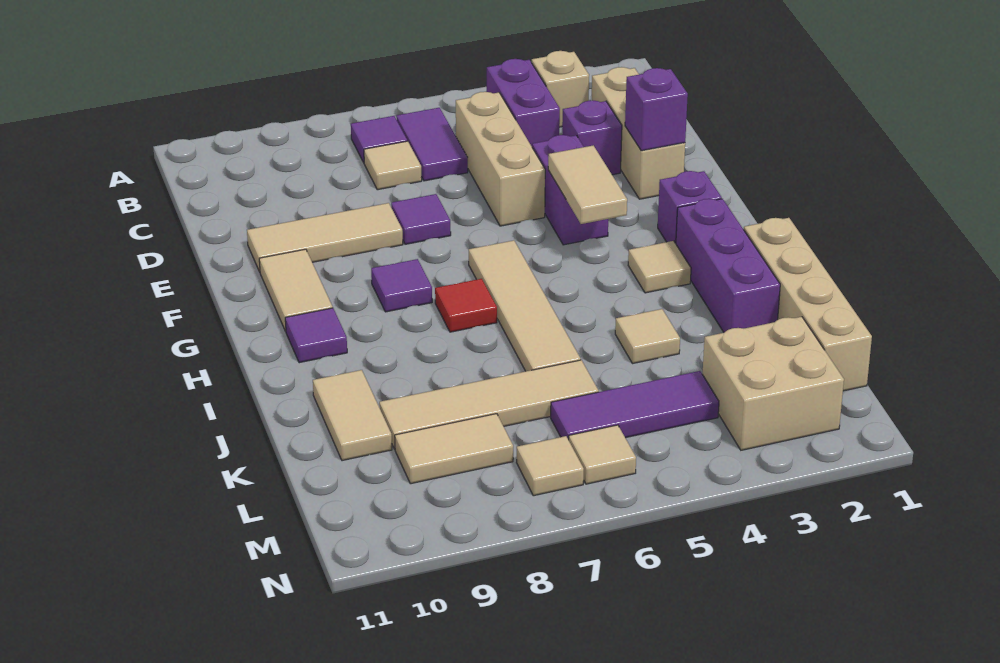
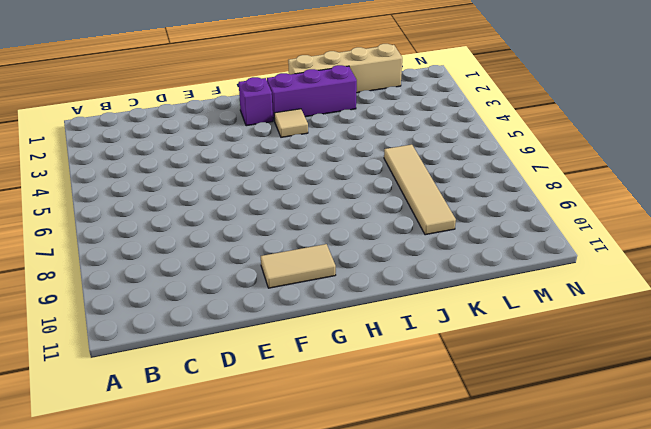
none -> tan brick B3 level 1
none -> purple brick B4:C4 level 1
none -> purple tile B6:C6 level 1
none -> purple tile B7 level 1

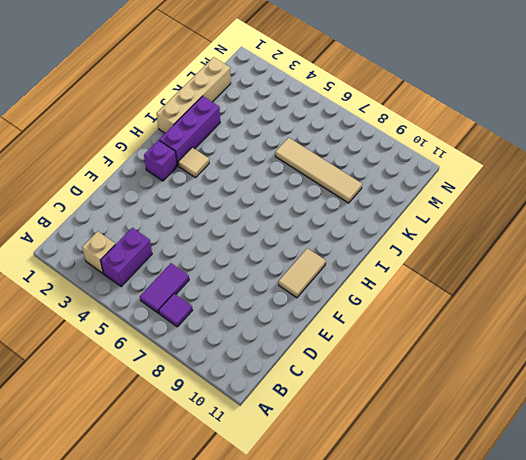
none -> tan brick C2:E2 level 1
none -> tan brick C5:E5 level 1
none -> tan tile C7 level 1
none -> purple brick D3 level 1

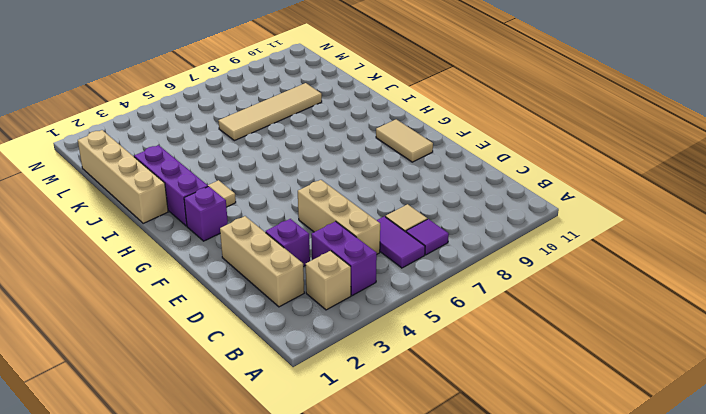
none -> purple brick E4:F4 level 1
none -> purple tile E7 level 1
none -> tan tile E8:E10 level 1
none -> tan tile G6:J6 level 1

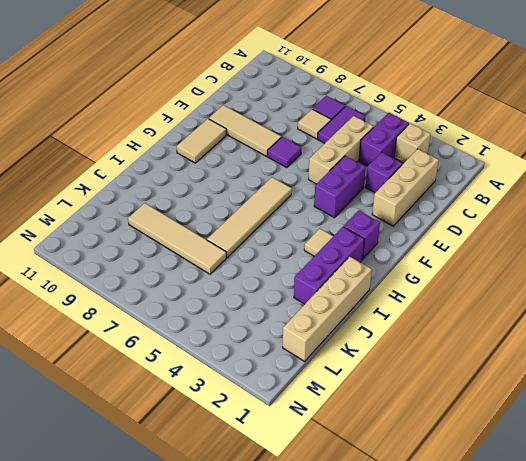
none -> purple tile G8 level 1
none -> red tile H7 level 1
none -> purple tile H10 level 1
none -> tan tile J4 level 1

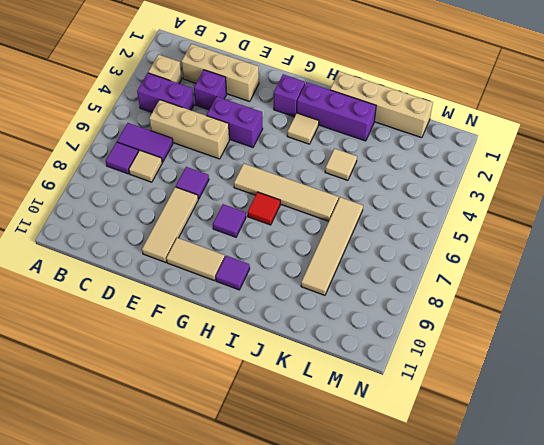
none -> tan tile J10:K10 level 1
none -> tan brick L2:M3 level 1
none -> purple tile L4:L6 level 1
none -> tan tile L8:L9 level 1

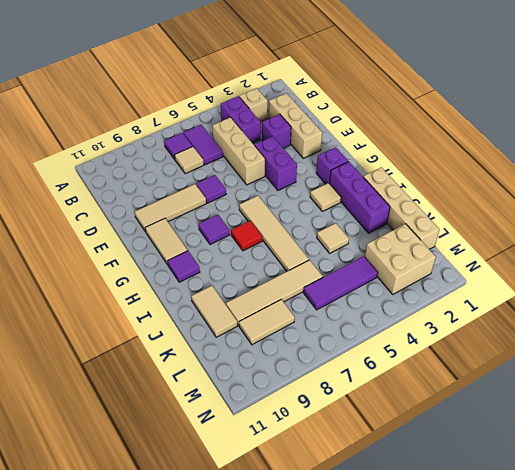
none -> tan tile M6 level 1
none -> tan tile M7 level 1
none -> purple brick E2 level 2
none -> tan tile F4:G4 level 2

